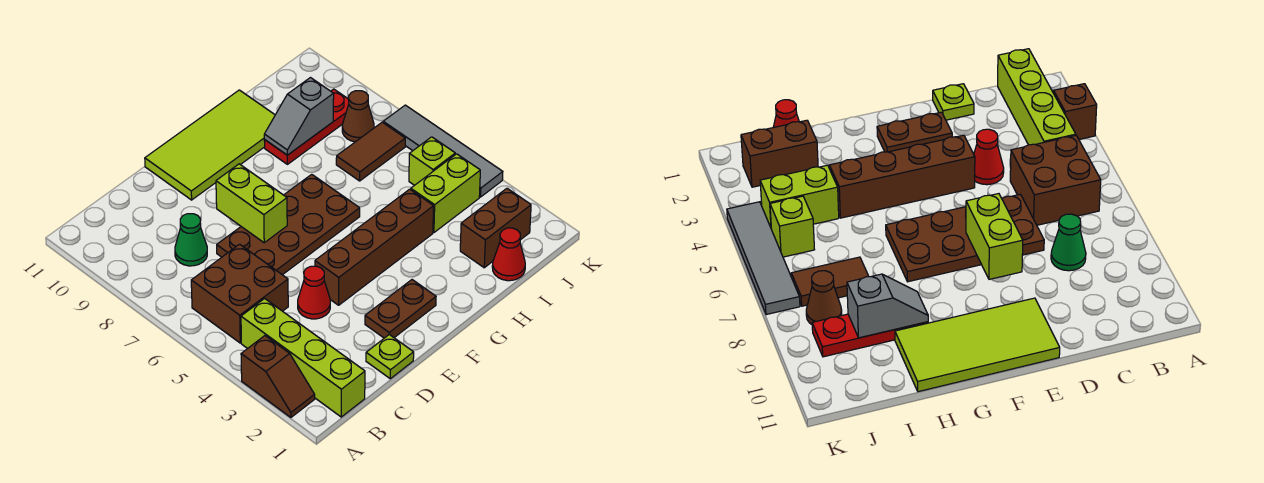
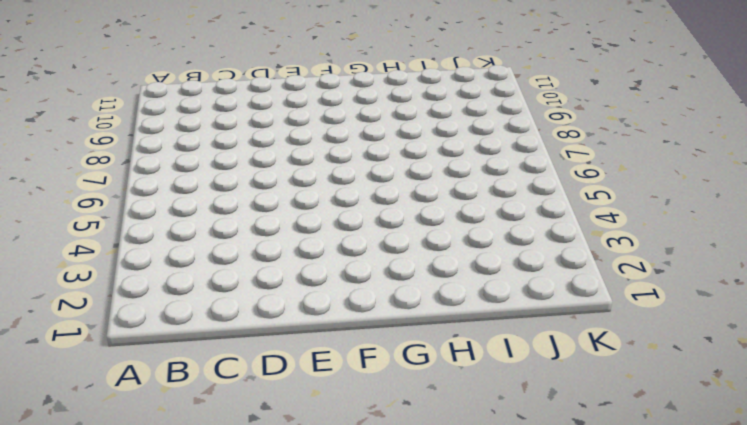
none -> brown slope A2:A3 level 1 top 3
none -> lime brick B1:B4 level 1
none -> brown brick B5:C6 level 1

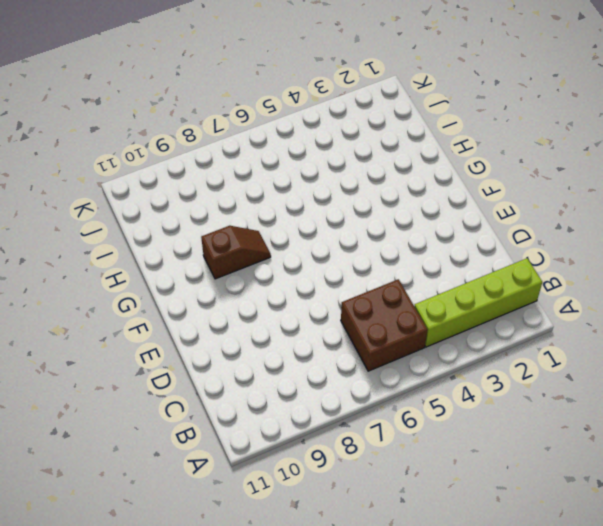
brown slope G8:G9 level 1 top 9 -> brown slope A2:A3 level 1 top 3
none -> green cone C8 level 1
none -> lime plate D1 level 1
none -> red cone D4 level 1

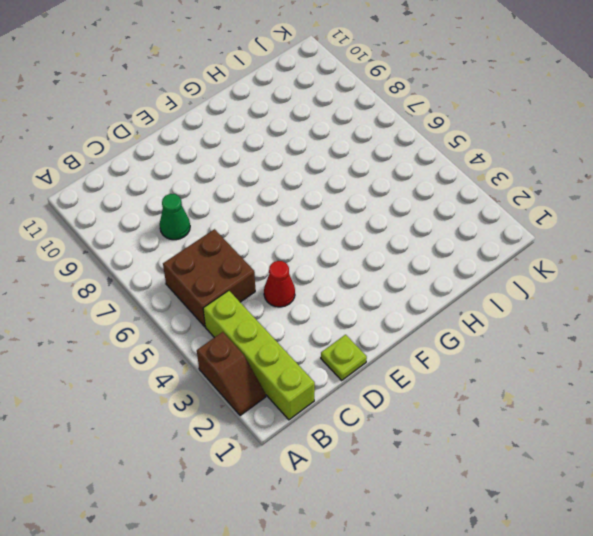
none -> brown plate D6:G7 level 1
none -> brown plate E2:F2 level 1
none -> brown brick E4:H4 level 1

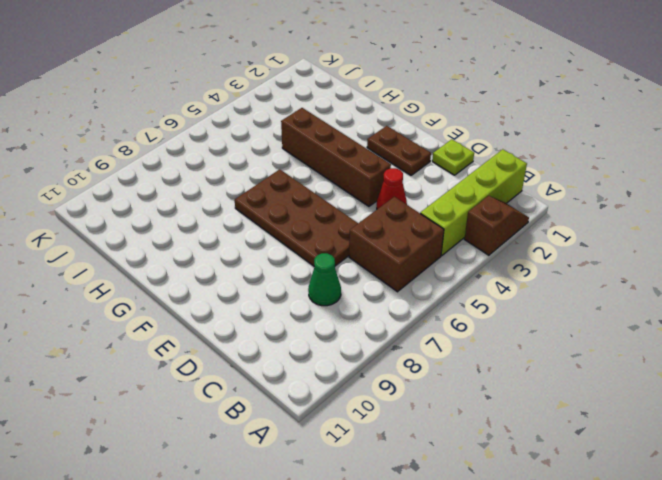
none -> lime tile E10:H11 level 1
none -> red plate H9:J9 level 1
none -> red cone I1 level 1

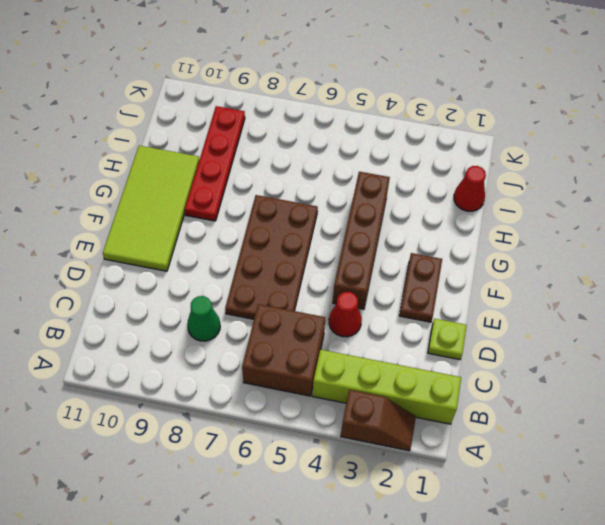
red plate G9:J9 level 1 -> red plate H9:J9 level 1
none -> brown brick I2:J2 level 1
none -> lime brick I4:J4 level 1
none -> brown tile I7:J7 level 1

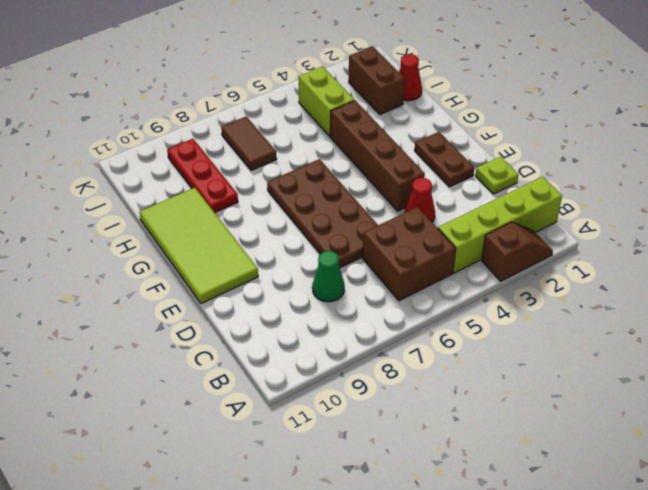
none -> lime brick J5 level 1
none -> brown cone J8 level 1
none -> grey tile K4:K7 level 1

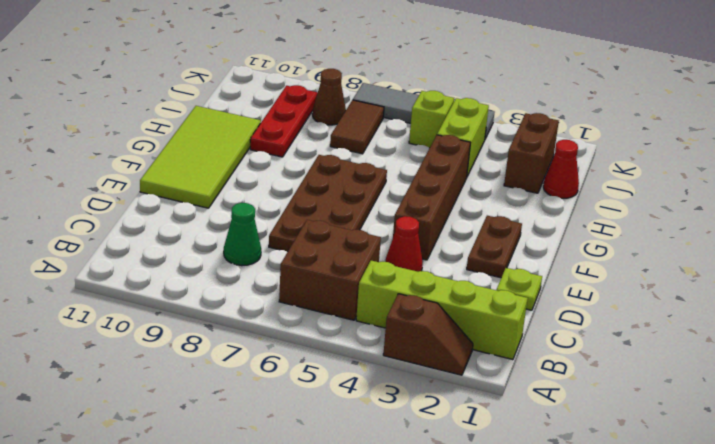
none -> lime brick E7:E8 level 2
none -> grey slope H9:I9 level 2 top I

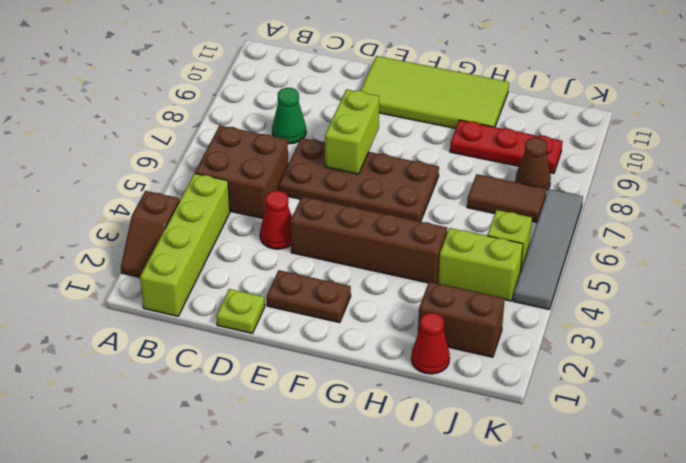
none -> grey slope H9:I9 level 2 top I

